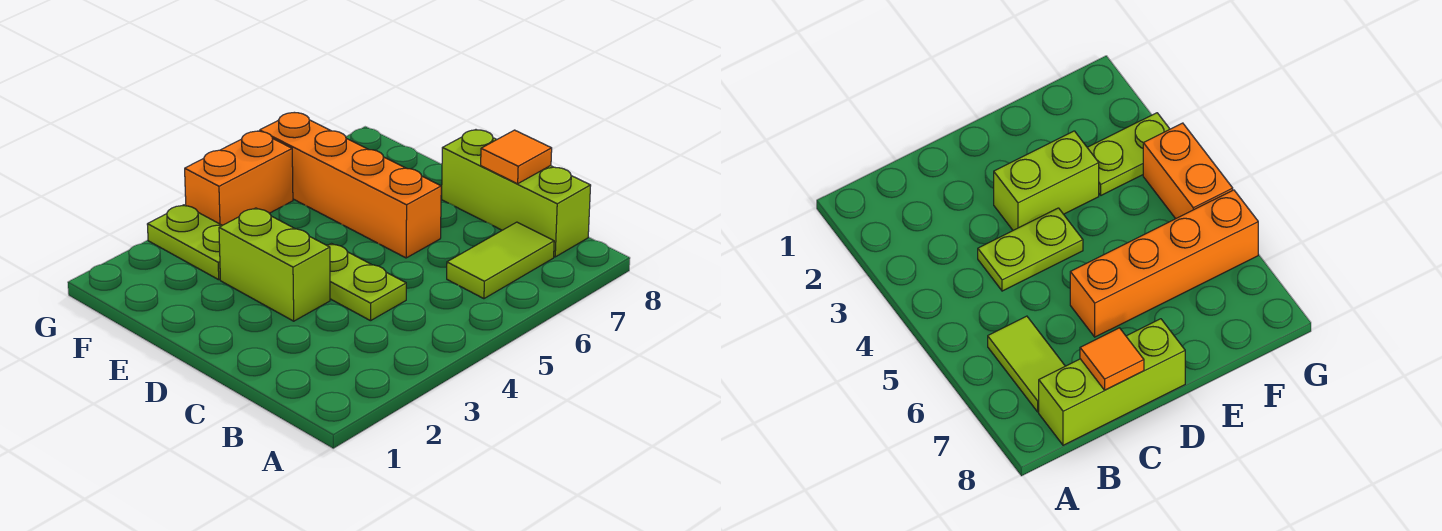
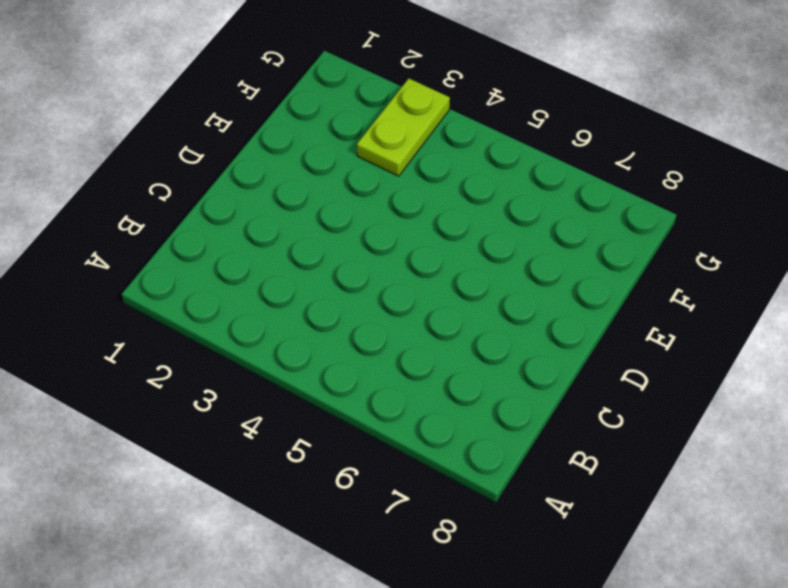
none -> lime tile B6:B7 level 1
none -> lime brick B8:D8 level 1

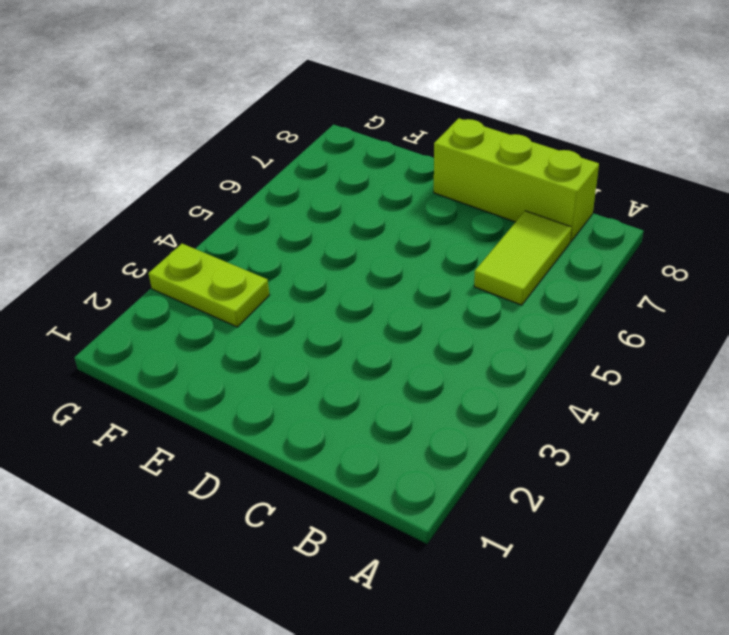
none -> lime plate C4:D4 level 1
none -> lime brick D3:E3 level 1

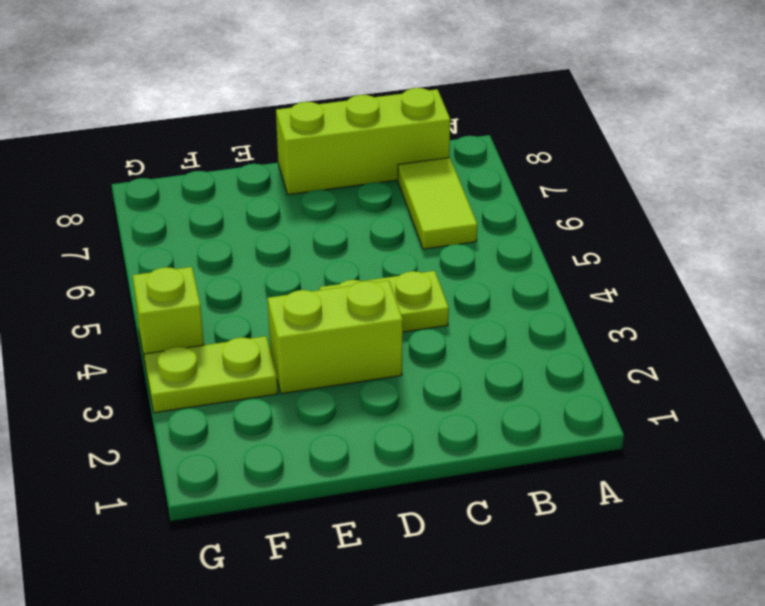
lime brick G4 level 1 -> orange brick G4:G5 level 1
none -> orange brick D6:G6 level 1
none -> orange tile C8 level 2

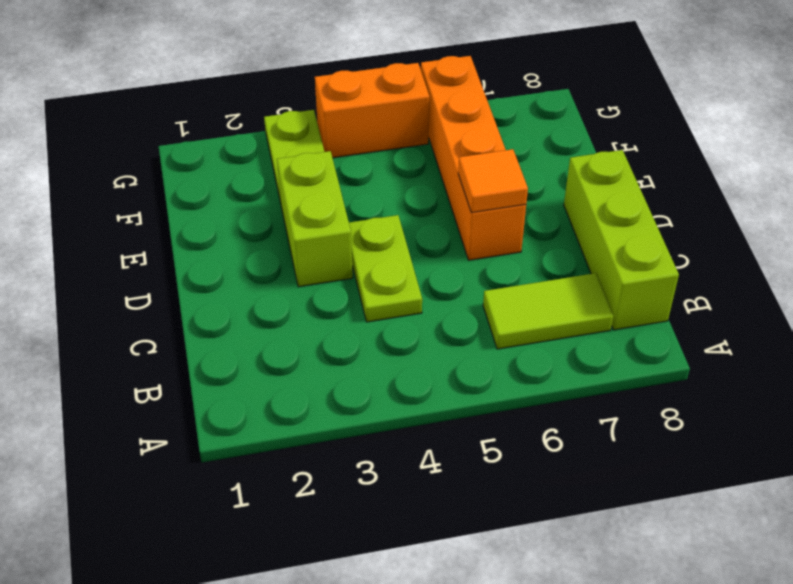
orange tile D6 level 2 -> orange tile C8 level 2

